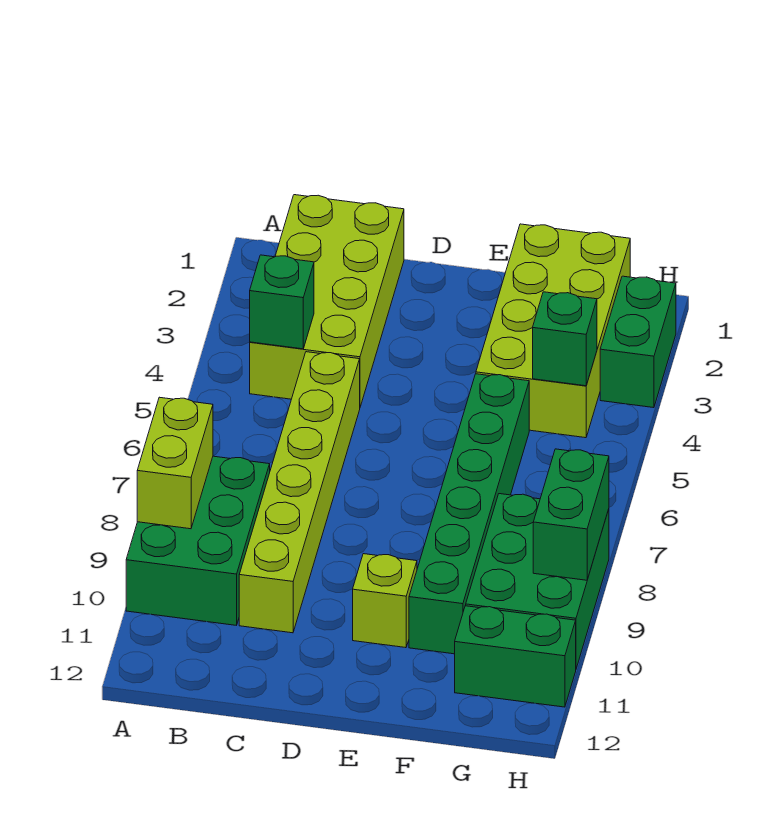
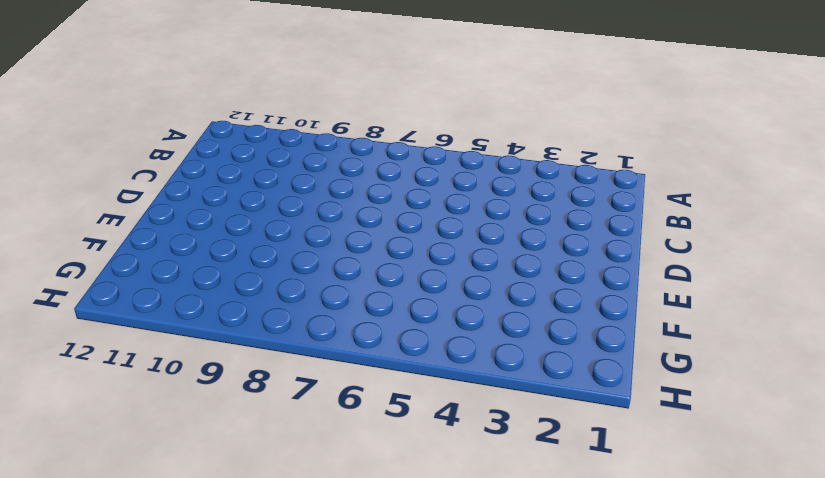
none -> green brick A8:B10 level 1
none -> lime brick B1:C4 level 1
none -> lime brick C5:C10 level 1

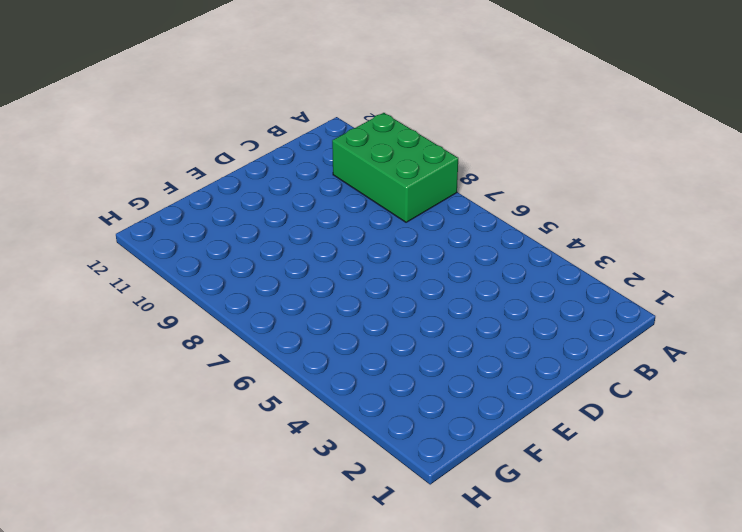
none -> lime brick B1:C4 level 1
none -> lime brick C5:C10 level 1
none -> lime brick E10 level 1

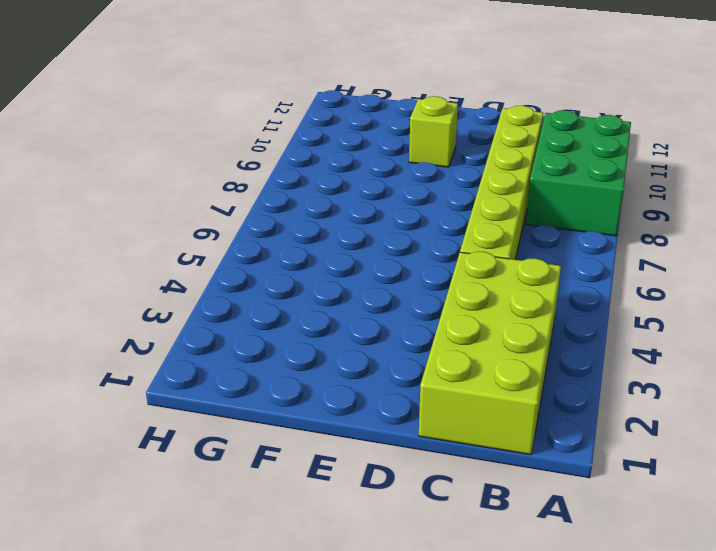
none -> lime brick F1:G4 level 1
none -> green brick F5:F10 level 1
none -> green brick G8:H10 level 1

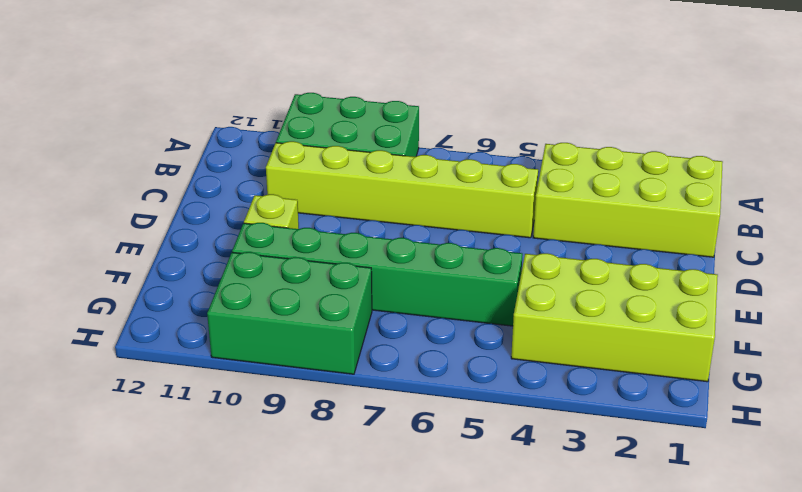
none -> green brick G11:H11 level 1
none -> green brick H2:H3 level 1
none -> lime brick A8:A9 level 2

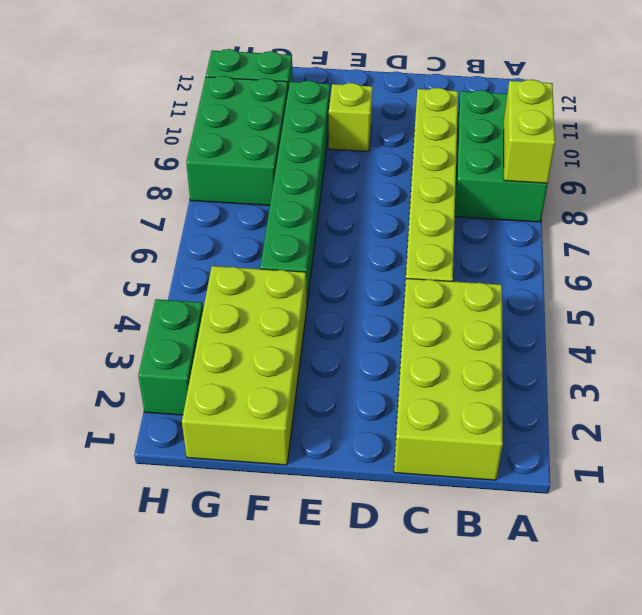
none -> green brick B4 level 2
none -> green brick G4 level 2
none -> green brick H8:H9 level 2

